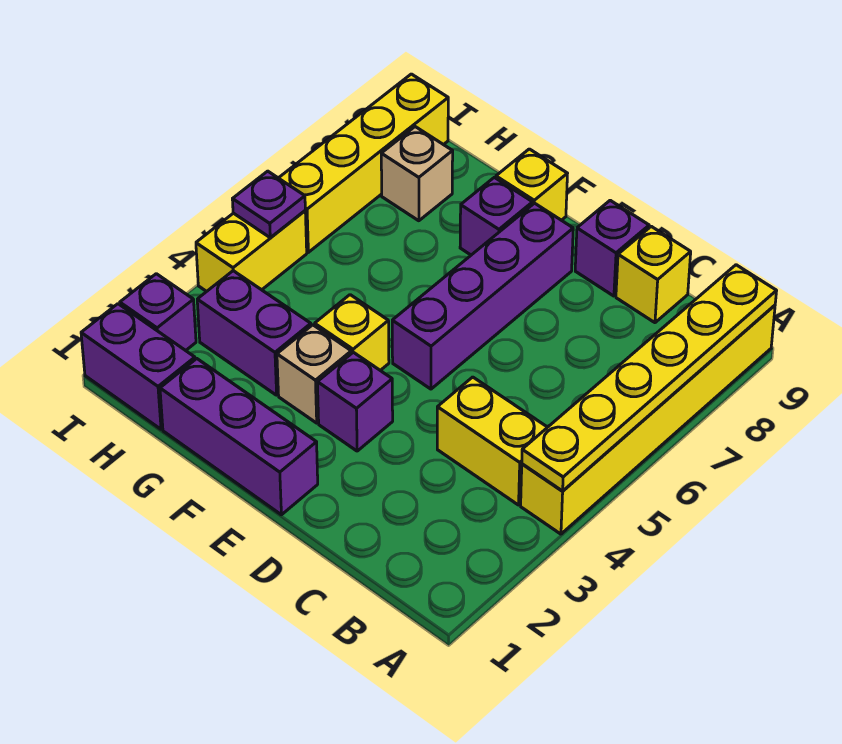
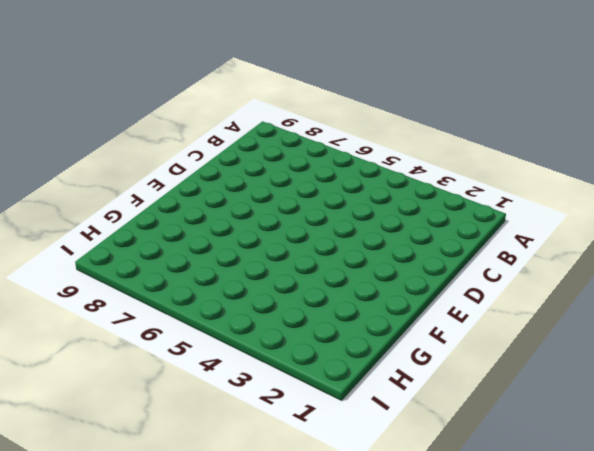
none -> yellow brick A4:A9 level 1
none -> yellow brick B4:C4 level 1
none -> yellow brick C9 level 1

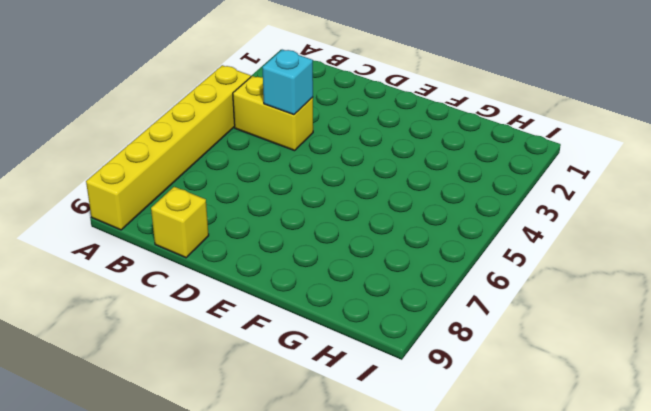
cyan brick C4 level 2 -> none
none -> purple brick D9 level 1
none -> purple brick E1:G1 level 1
none -> purple brick E3 level 1

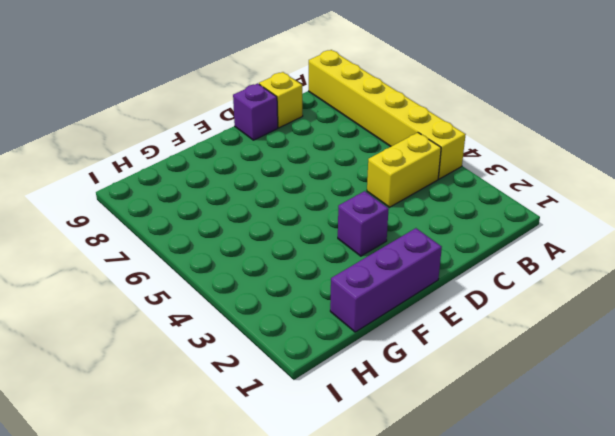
none -> purple brick E5:E8 level 1
none -> tan brick F3 level 1
none -> yellow brick F4 level 1

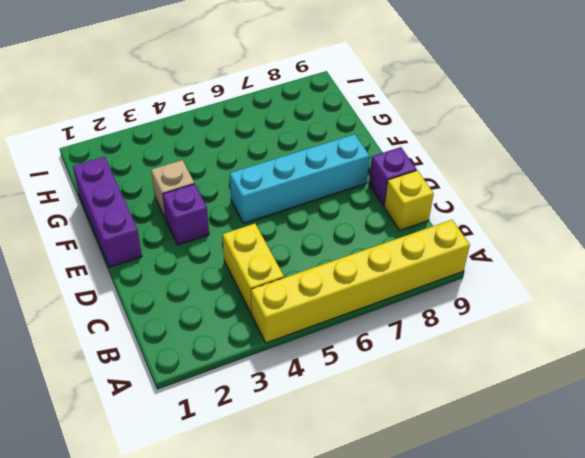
cyan brick E5:E8 level 1 -> purple brick E5:E8 level 1
none -> yellow brick F4 level 1
none -> purple brick F8 level 1
none -> yellow brick F9 level 1

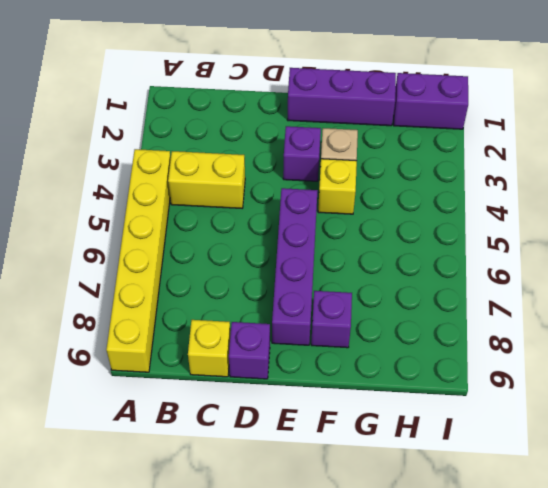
none -> yellow brick F9 level 1
none -> purple brick G3:H3 level 1
none -> tan brick H8 level 1

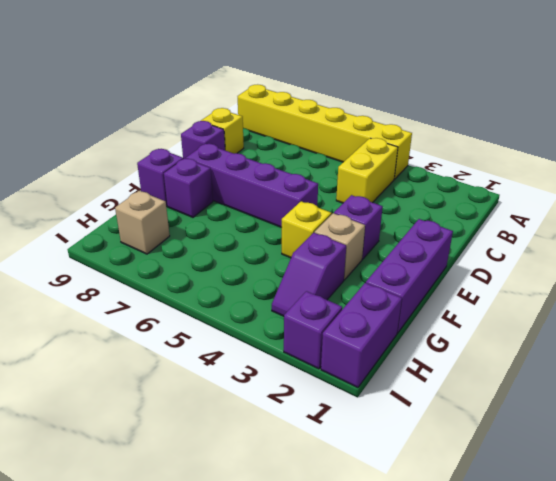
purple brick F9 level 1 -> yellow brick F9 level 1
purple slope G3:H3 level 1 top G -> purple brick G3:H3 level 1
none -> yellow brick I4:I5 level 1
none -> yellow brick I6:I9 level 1
none -> yellow plate A4:A9 level 2

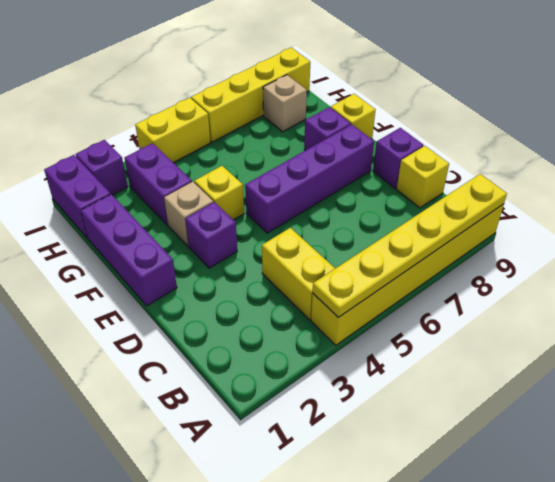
none -> purple plate I5 level 2

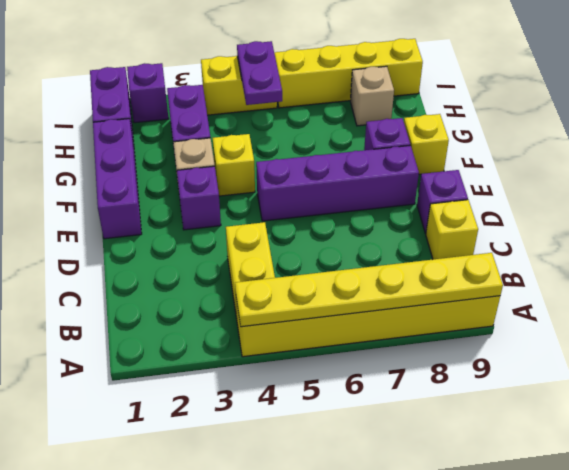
purple plate H5:I5 level 2 -> purple plate I5 level 2

